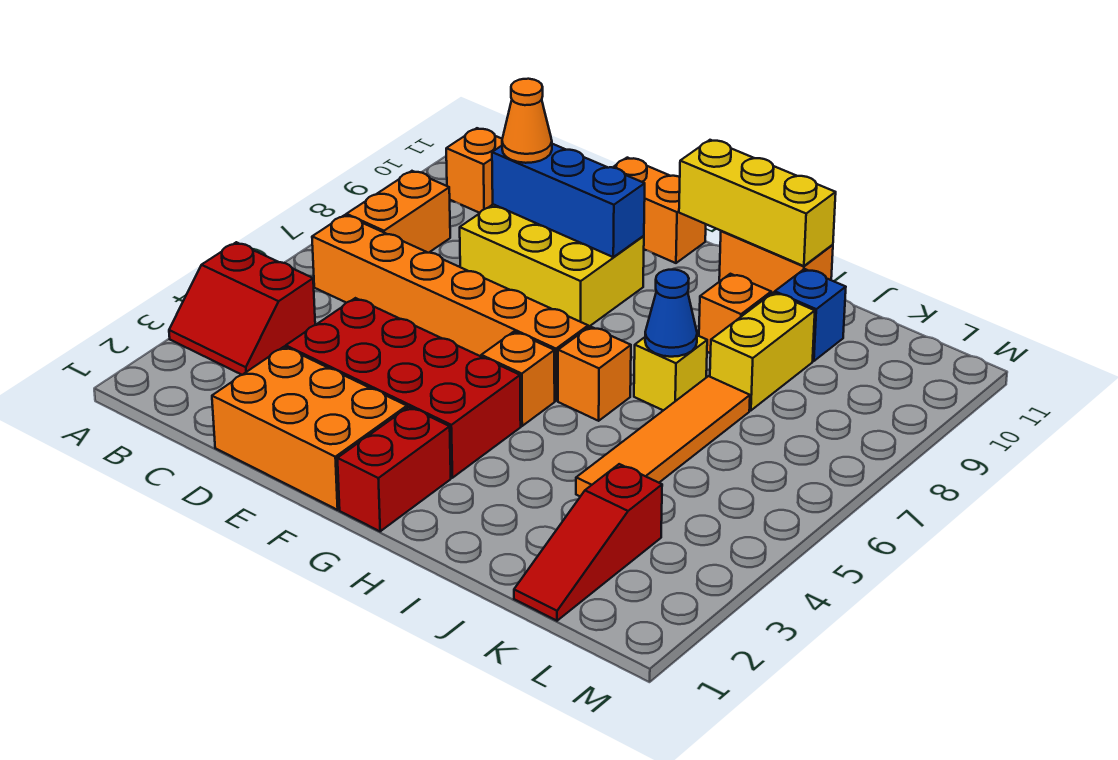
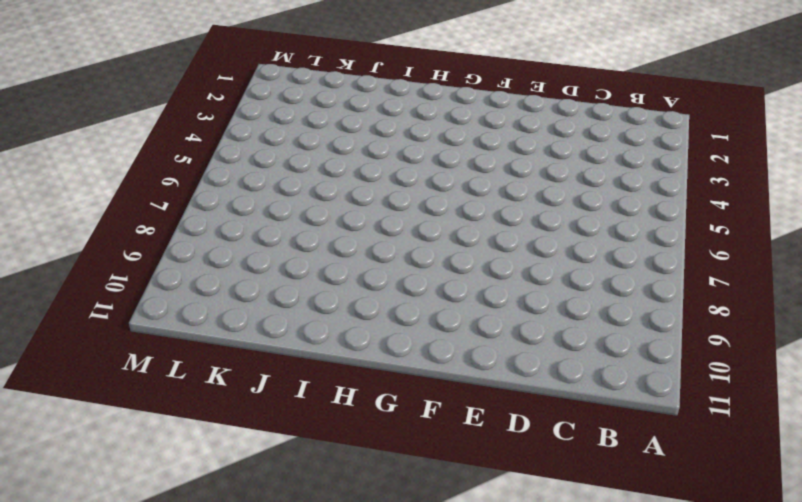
none -> red slope A3:B4 level 1 top 4
none -> orange brick B6:G6 level 1
none -> orange brick B7:B8 level 1

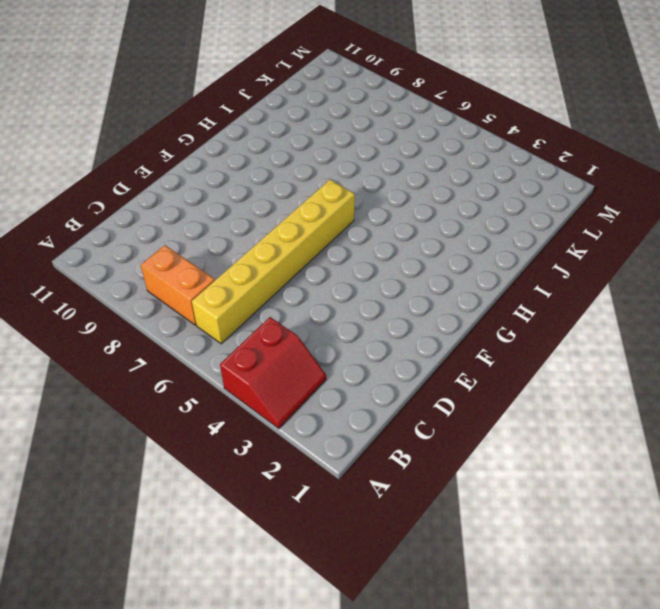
yellow brick B6:G6 level 1 -> orange brick B6:G6 level 1
none -> orange brick B10 level 1
none -> orange brick D1:F2 level 1
none -> red brick D3:G4 level 1

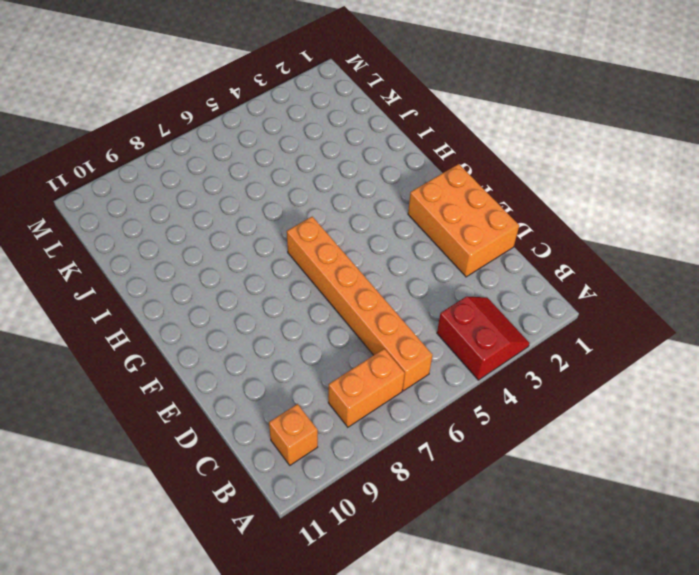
none -> red brick D3:G4 level 1
none -> yellow brick D8:F9 level 1
none -> orange brick E11:F11 level 1

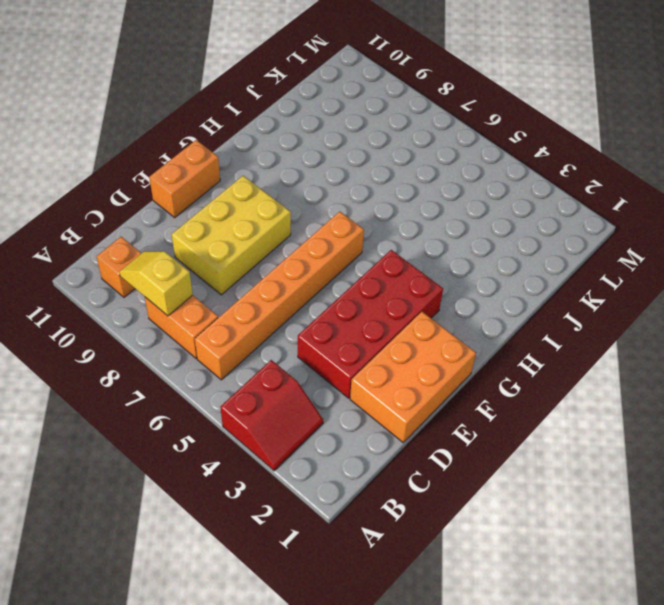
yellow slope B8:B9 level 2 top 8 -> none
none -> red brick G1:G2 level 1
none -> orange brick G5 level 1
none -> orange brick H6 level 1

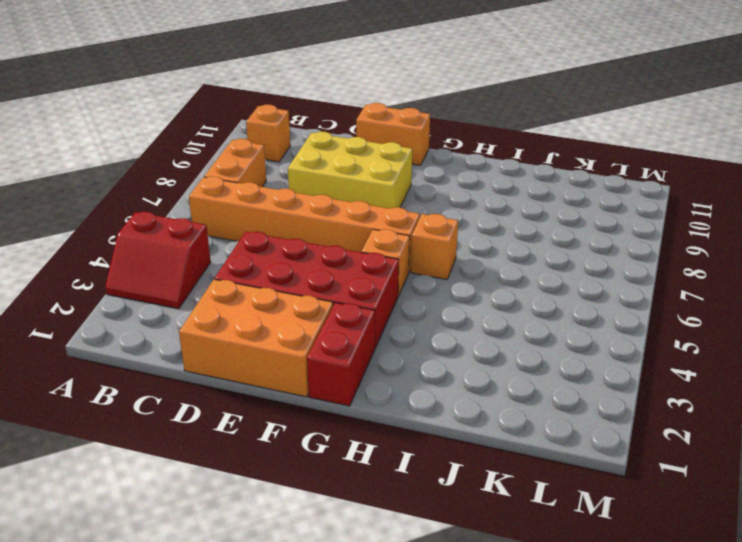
none -> orange brick H11:I11 level 1
none -> yellow brick I7 level 1
none -> orange brick I9 level 1

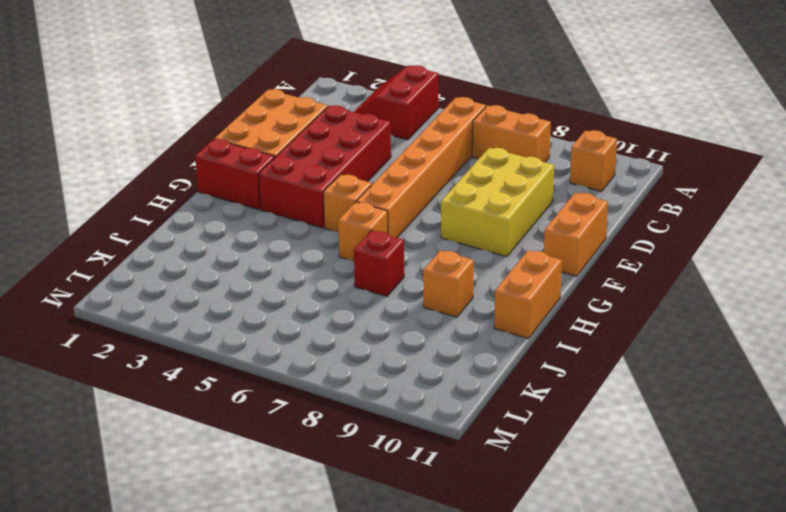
red brick I7 level 1 -> yellow brick I7 level 1
none -> orange tile J4:J7 level 1
none -> yellow brick J8:J9 level 1
none -> blue brick J10 level 1

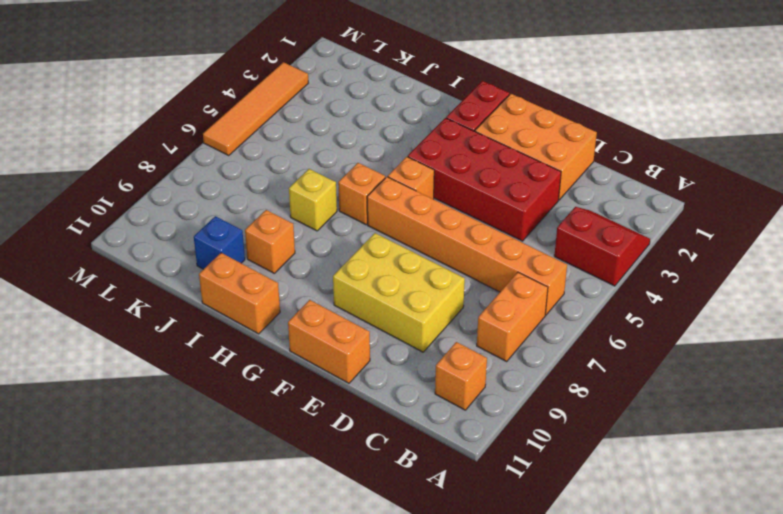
orange tile M3:M6 level 1 -> orange tile J4:J7 level 1
none -> yellow brick J8:J9 level 1
none -> red slope K1:K3 level 1 top 3
none -> blue brick D9:F9 level 2

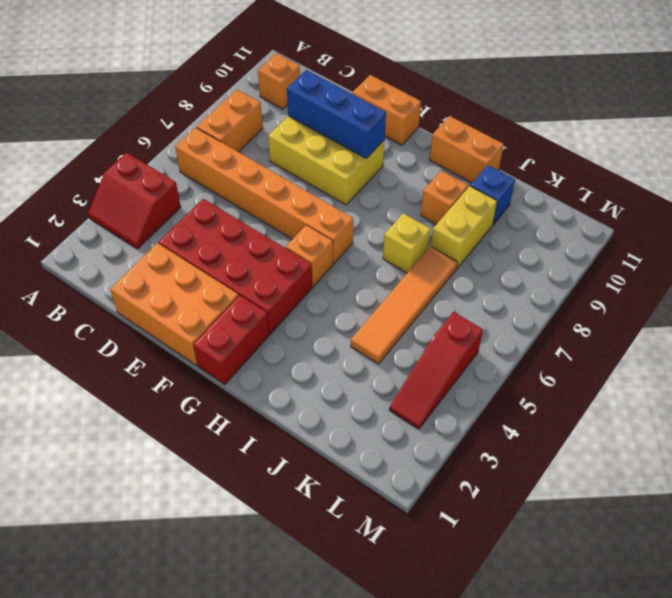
red slope L3:L5 level 1 top 5 -> red slope K1:K3 level 1 top 3
none -> orange brick H6 level 1
none -> yellow brick G11:I11 level 2
none -> blue cone I7 level 2

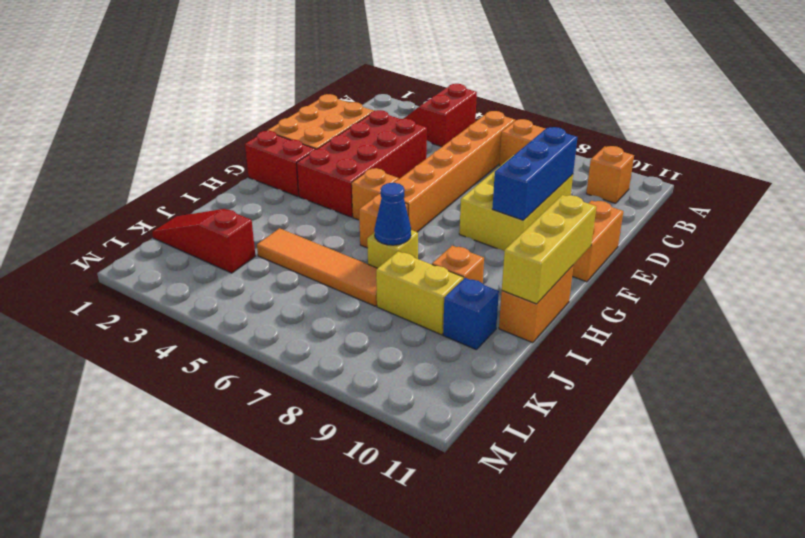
none -> orange cone D9 level 3

